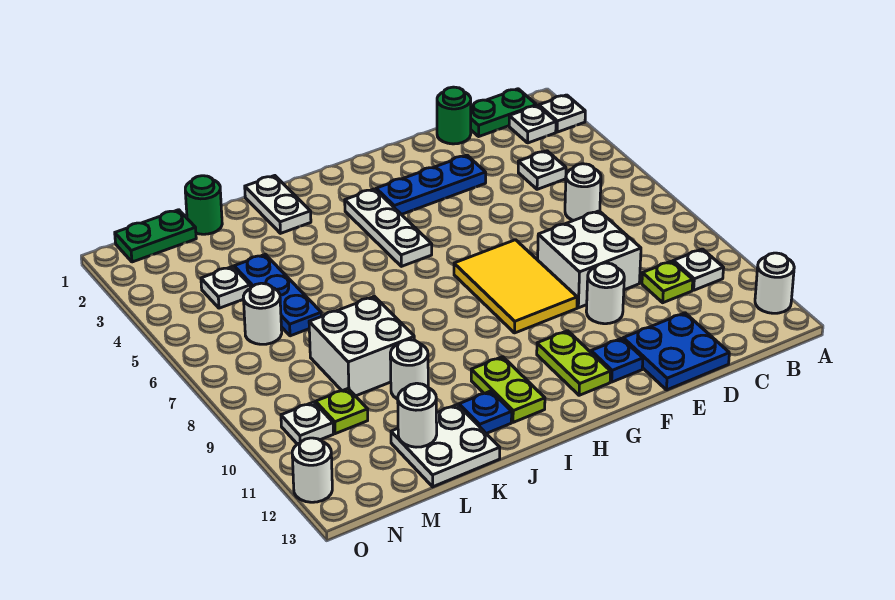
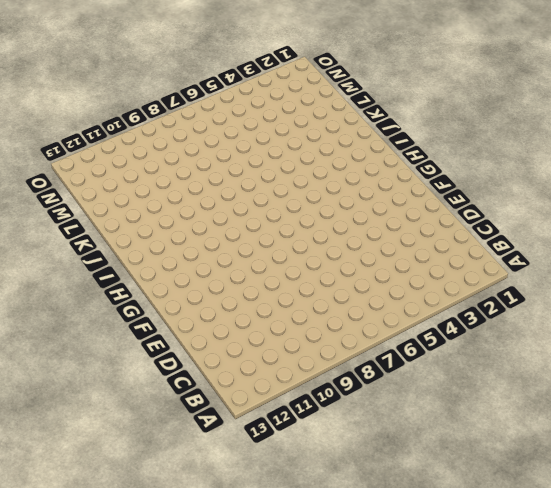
none -> white plate A2 level 1
none -> white round brick A12 level 1
none -> green plate B1:C1 level 1
none -> white plate B2 level 1

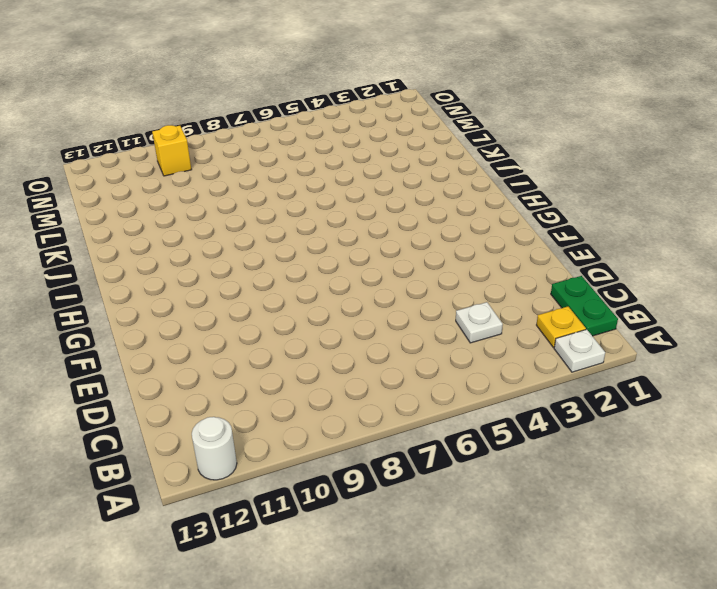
yellow plate B2 level 1 -> white plate B2 level 1
yellow brick N10 level 1 -> white plate N10 level 1
none -> white plate B10 level 1
none -> white round brick C6 level 1
none -> lime plate C10 level 1
none -> green round brick D1 level 1

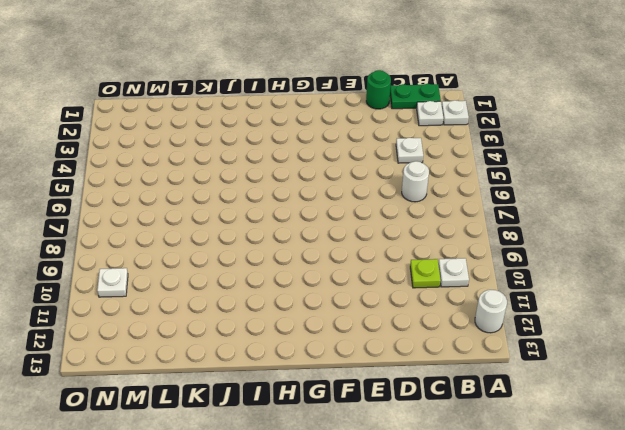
none -> white brick D8:E9 level 1
none -> blue plate D12:E13 level 1
none -> blue plate E3:G3 level 1
none -> white round brick E10 level 1

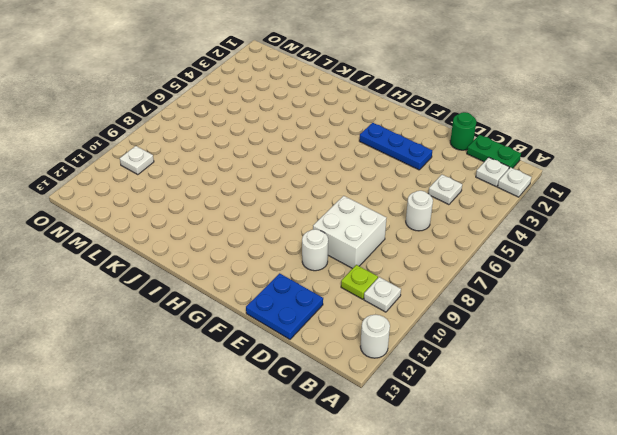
none -> yellow tile F7:G9 level 1
none -> blue plate F12 level 1
none -> lime plate G11:G12 level 1
none -> white plate H3:H5 level 1

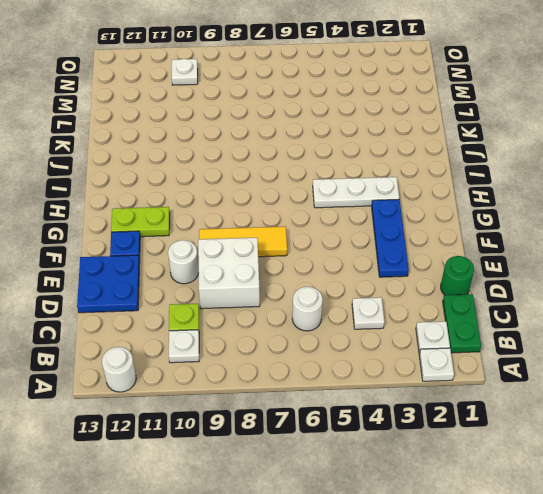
yellow tile F7:F9 level 1 -> yellow tile F7:G9 level 1
none -> lime plate I11:I12 level 1
none -> white plate J1:J2 level 1
none -> blue plate J12 level 1
none -> white brick K8:L9 level 1

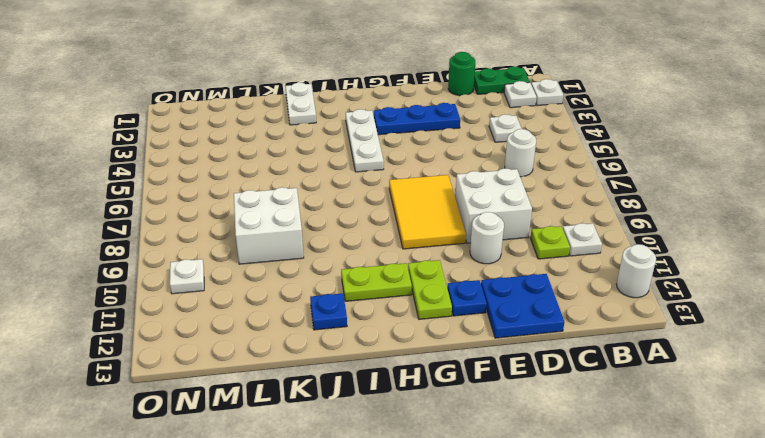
lime plate H11:I11 level 1 -> lime plate I11:I12 level 1
none -> white round brick K10 level 1
none -> white plate K12:L13 level 1
none -> green round brick L1 level 1
none -> blue plate L4:L6 level 1

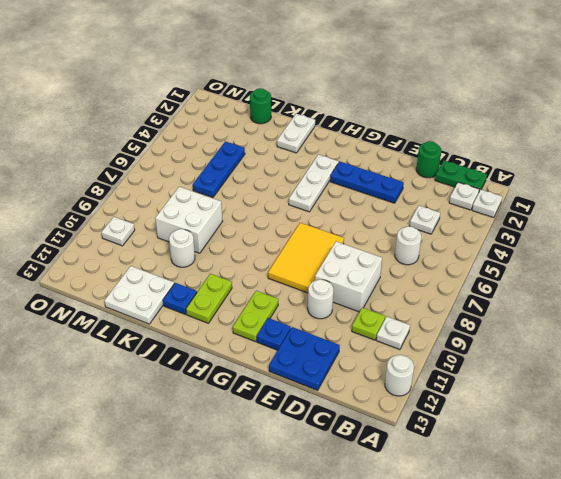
none -> green plate M1:N1 level 1
none -> white plate M4 level 1
none -> white round brick M6 level 1
none -> lime plate M10 level 1

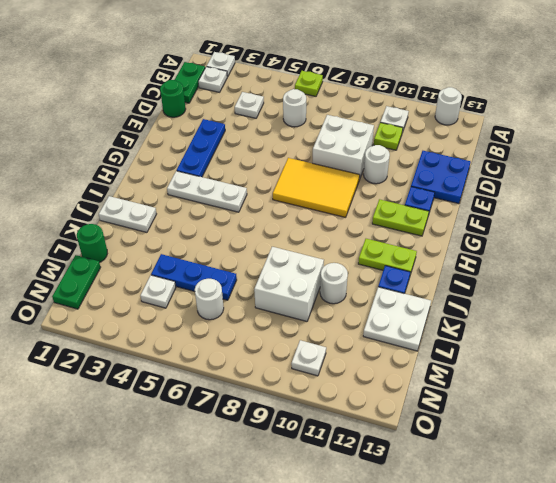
lime plate A6 level 1 -> lime plate M10 level 1
none -> white round brick O12 level 1
none -> white round brick L12 level 2

